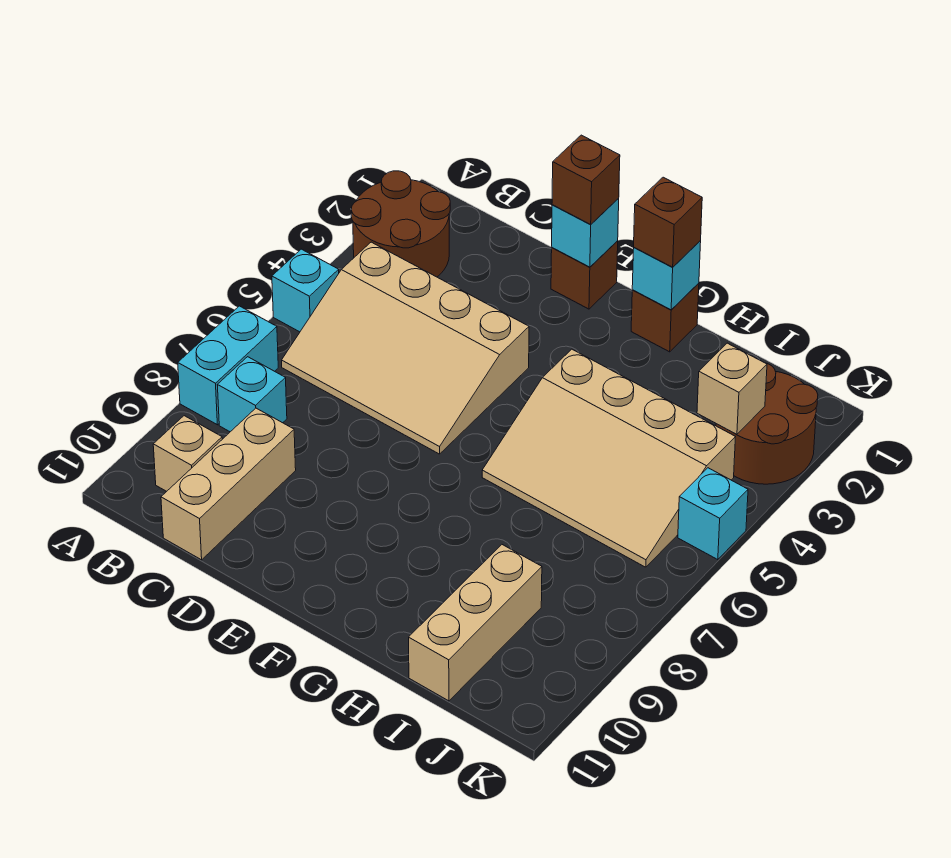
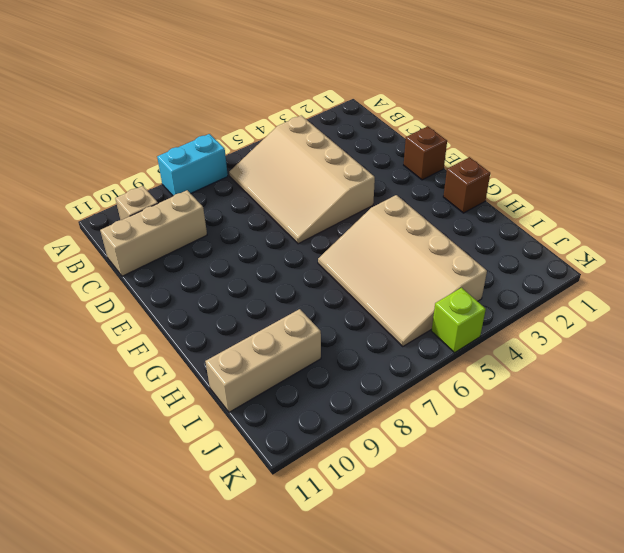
lime brick K5 level 1 -> cyan brick K5 level 1
none -> brown round brick A2:B3 level 1
none -> cyan brick A5 level 1
none -> cyan brick B8 level 1

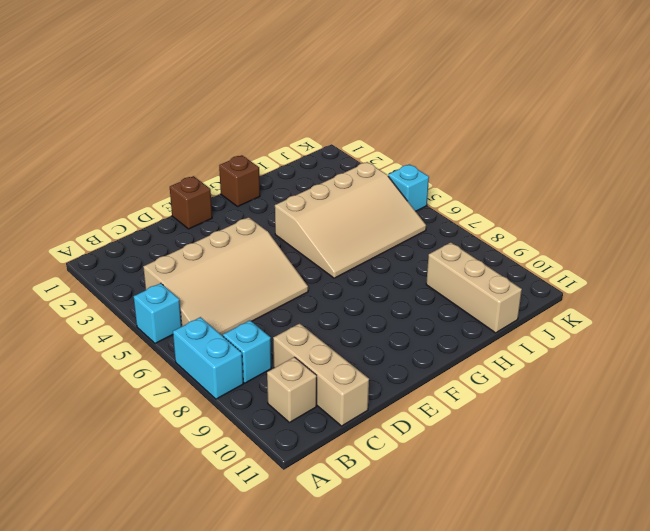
none -> brown round brick A2:B3 level 1
none -> brown round brick J2:K3 level 1
none -> cyan brick E1 level 2

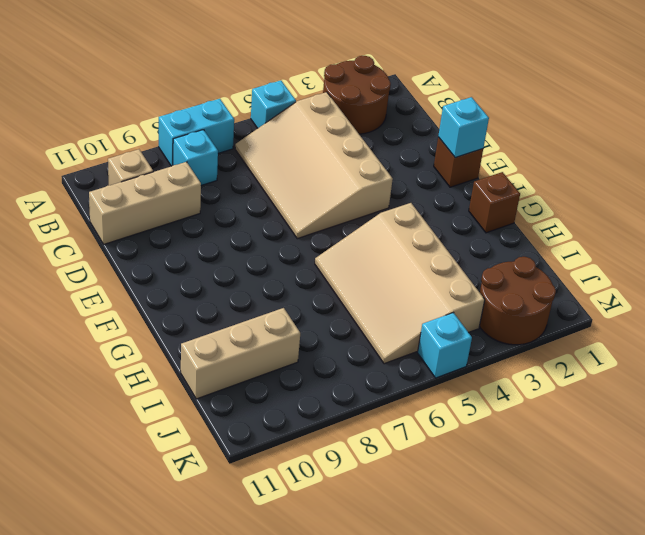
none -> cyan brick G1 level 2
none -> tan brick J3 level 2
none -> brown brick E1 level 3

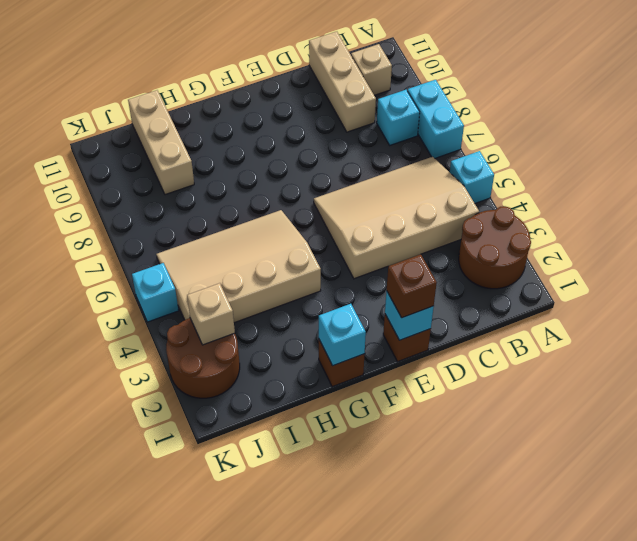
none -> brown brick G1 level 3

